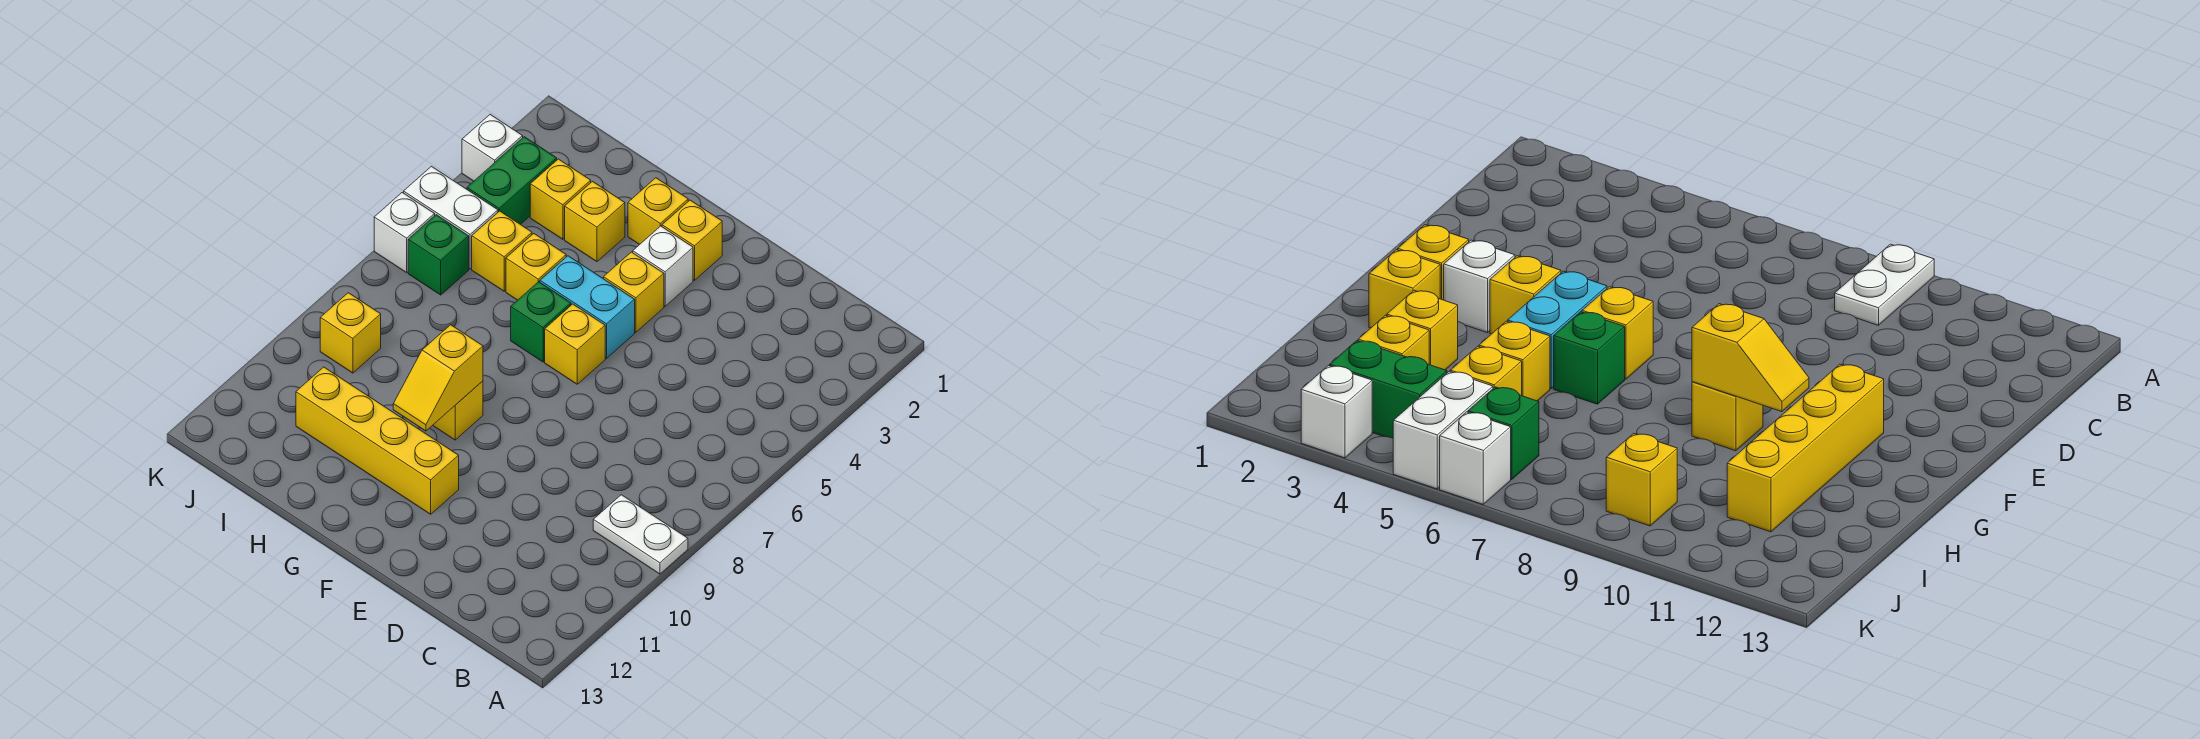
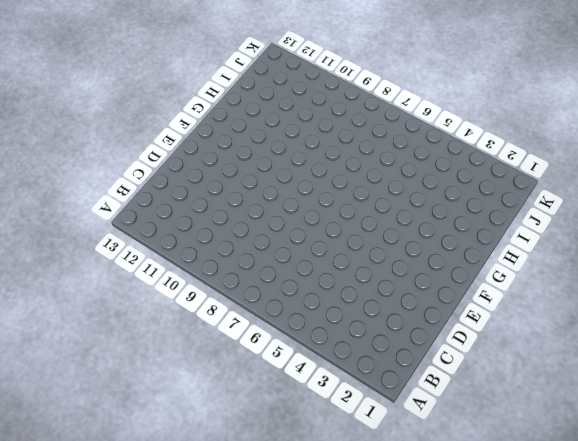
none -> white plate A9:B9 level 1
none -> yellow brick F2 level 1
none -> white brick F3 level 1

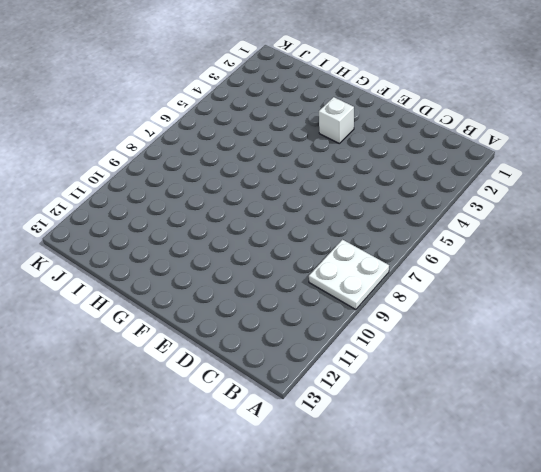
white plate A8:B9 level 1 -> white plate A9:B9 level 1
none -> yellow brick F2 level 1
none -> yellow brick F4 level 1
none -> cyan brick F5:G5 level 1

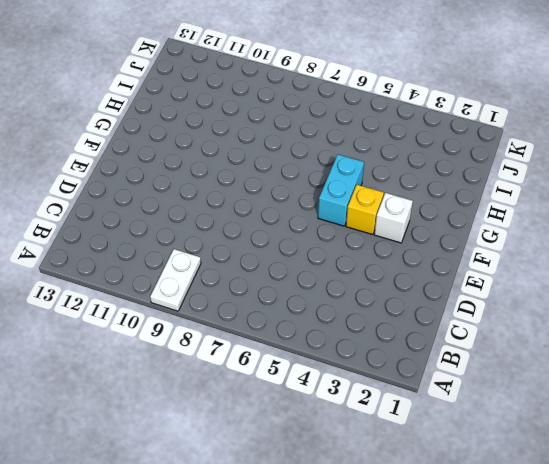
none -> yellow brick F2 level 1
none -> yellow brick F6 level 1
none -> yellow brick F11:I11 level 1

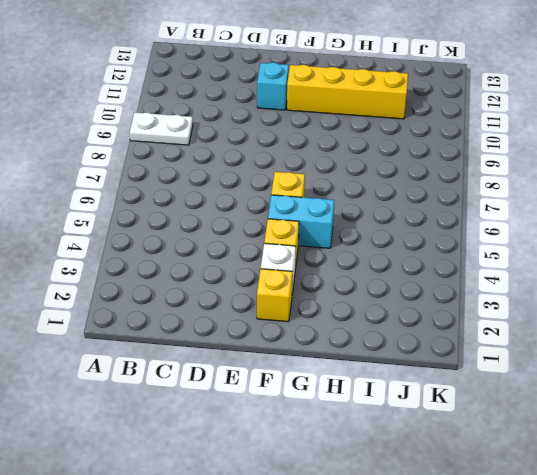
cyan brick E11 level 1 -> none
none -> yellow brick G2 level 1
none -> green brick G6 level 1
none -> yellow brick G9 level 1

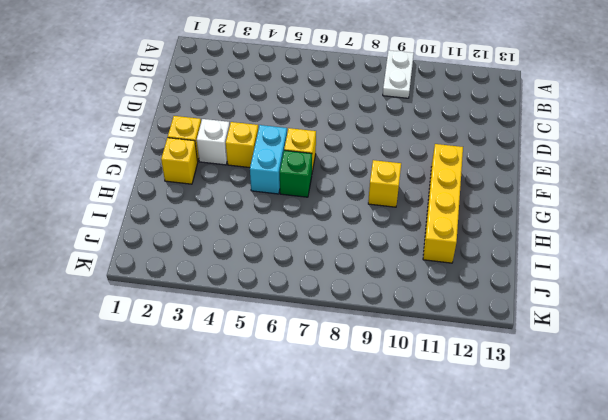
none -> yellow brick H3 level 1
none -> yellow brick H5 level 1
none -> yellow brick I3 level 1

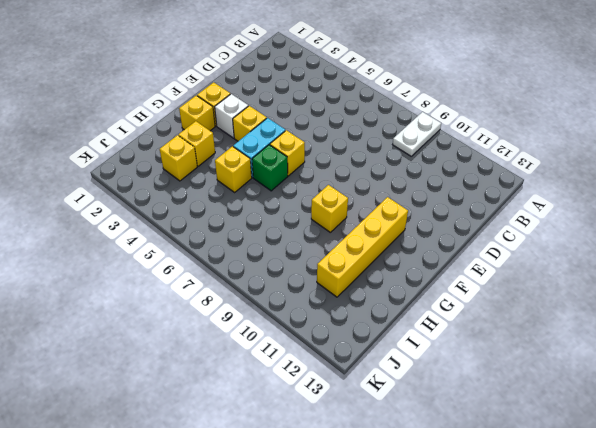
none -> yellow brick I5 level 1
none -> green brick J3:J4 level 1
none -> white brick J5:K5 level 1

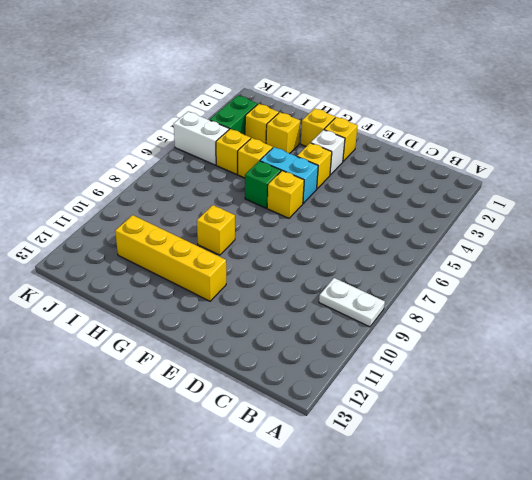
none -> green brick J6 level 1
none -> yellow brick J9 level 1
none -> white brick K3 level 1

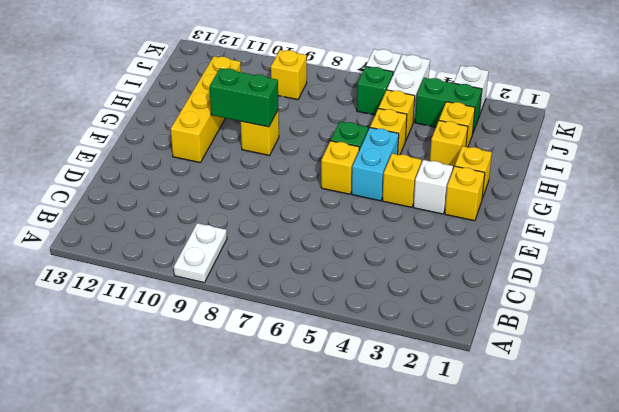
green brick G9:G10 level 2 -> yellow slope G9:G10 level 2 top 9

